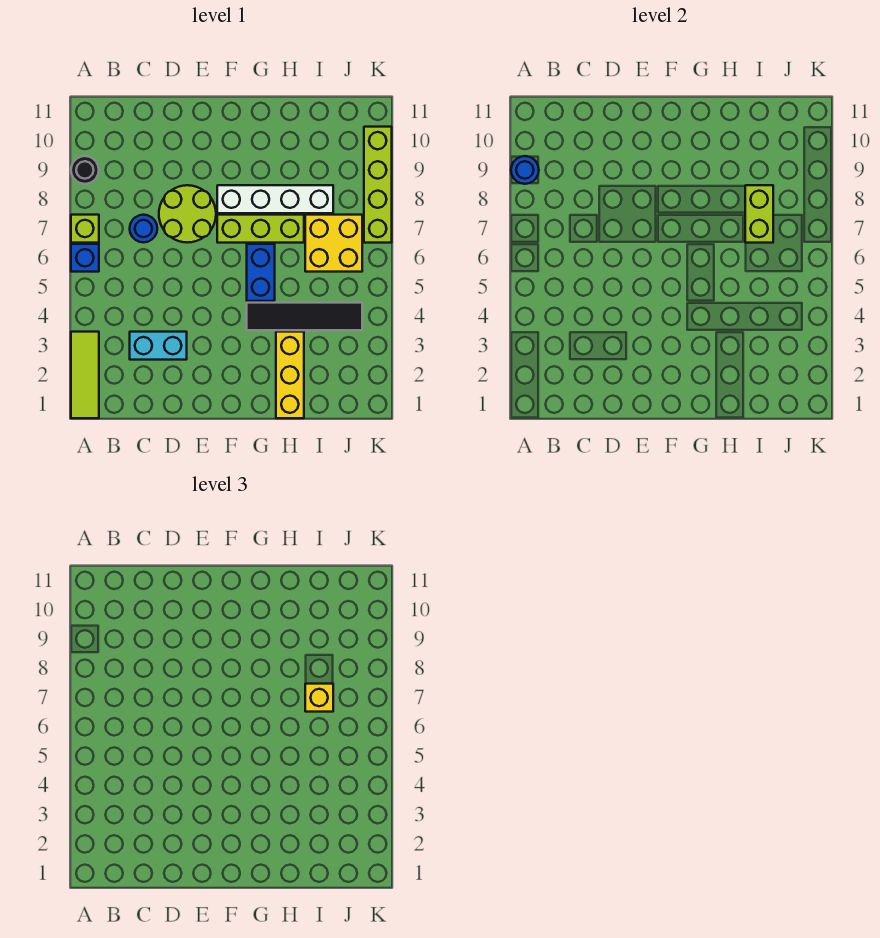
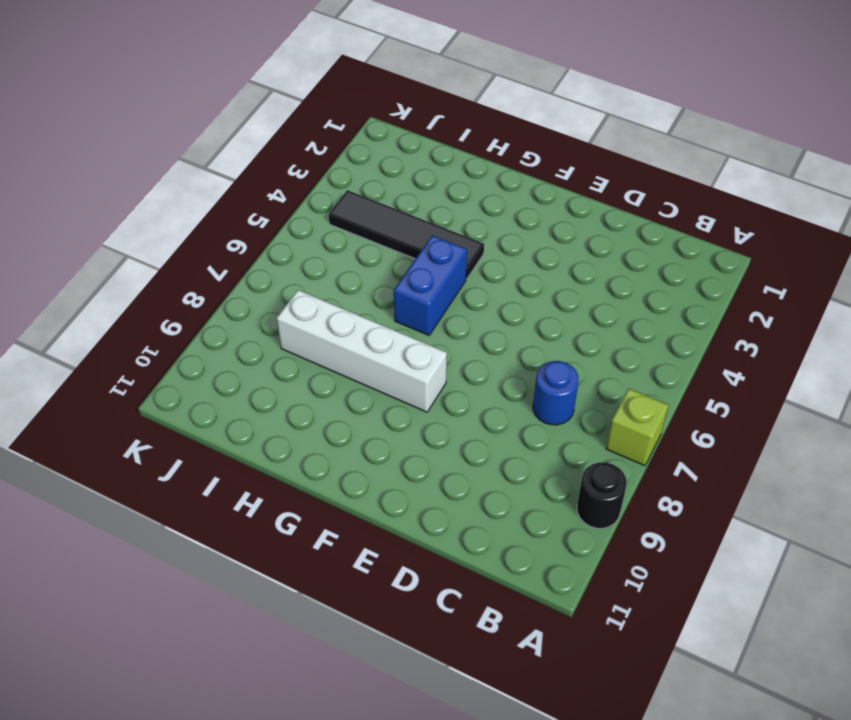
none -> lime tile A1:A3 level 1
none -> blue brick A6 level 1
none -> cyan brick C3:D3 level 1

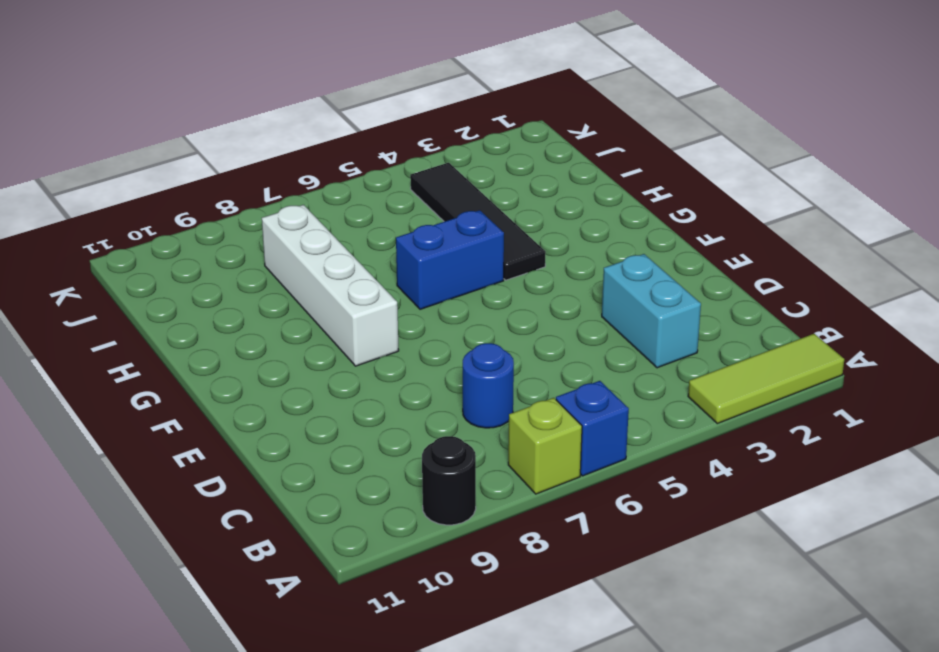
none -> lime round brick D7:E8 level 1
none -> lime brick F7:H7 level 1
none -> yellow brick H1:H3 level 1

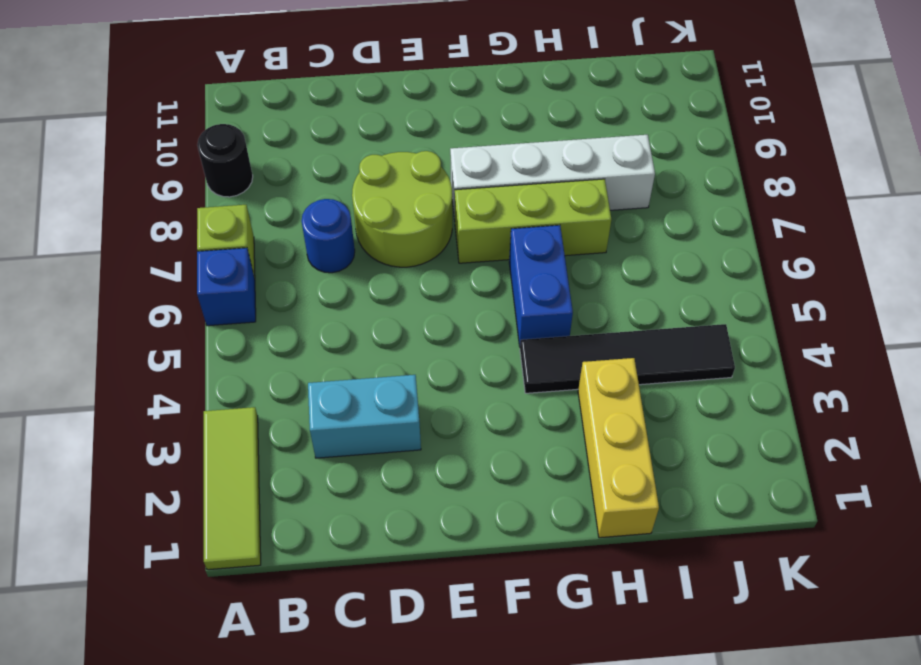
none -> yellow brick I6:J7 level 1
none -> lime brick K7:K10 level 1
none -> blue round brick A9 level 2

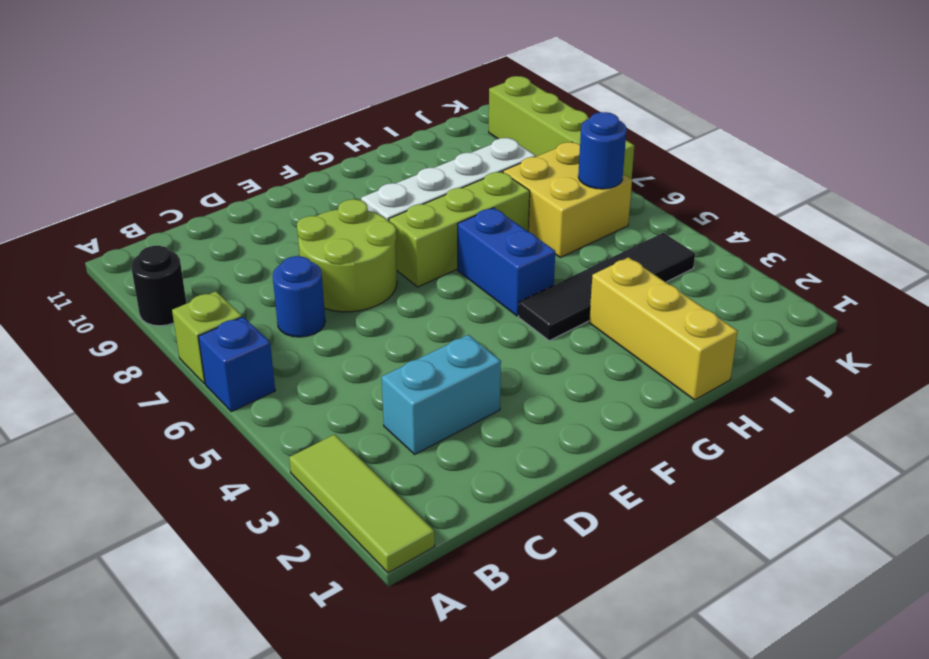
blue round brick J6 level 2 -> blue round brick A9 level 2
none -> lime brick I7:I8 level 2
none -> yellow brick I7 level 3

